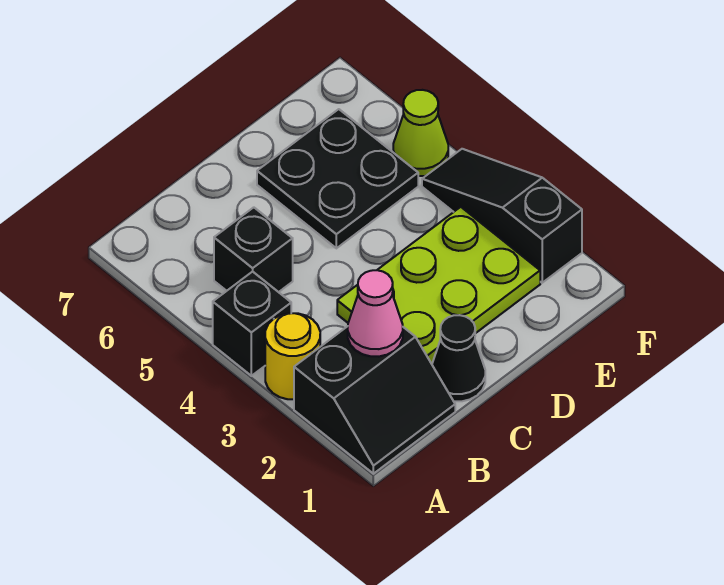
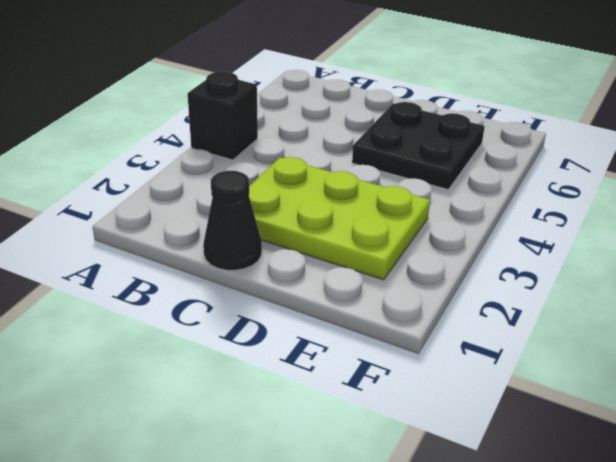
none -> black slope A1:B2 level 1 top 2
none -> yellow round brick A3 level 1

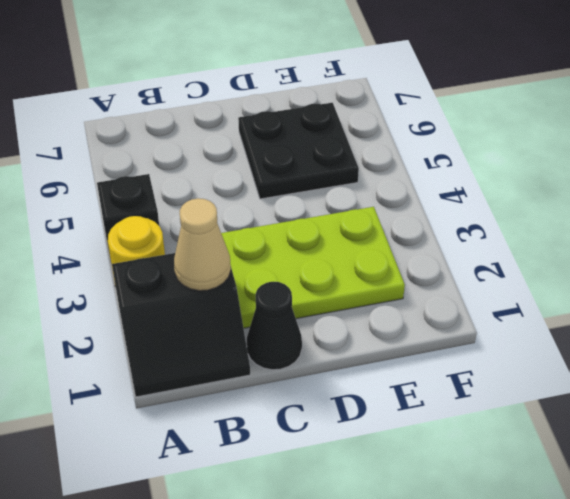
tan cone B2 level 2 -> pink cone B2 level 2
none -> black brick B5 level 1
none -> black slope F2:F4 level 1 top 2

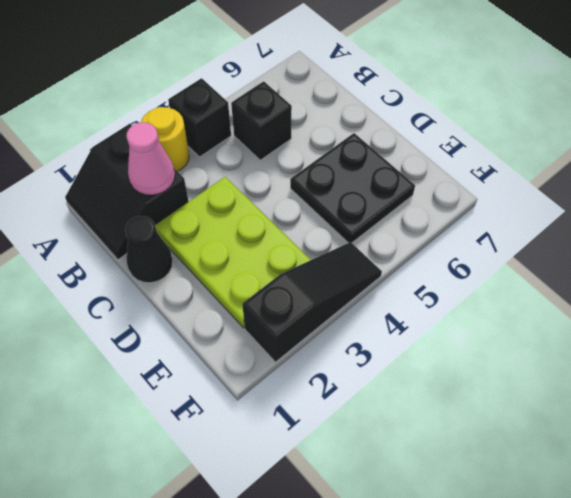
none -> lime cone F5 level 1

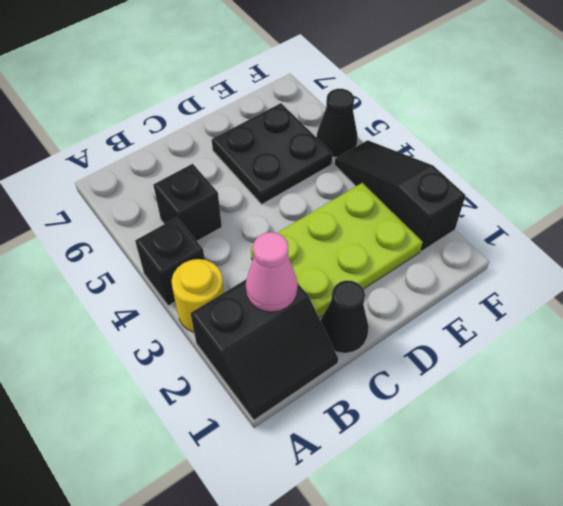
black cone F5 level 1 -> lime cone F5 level 1

